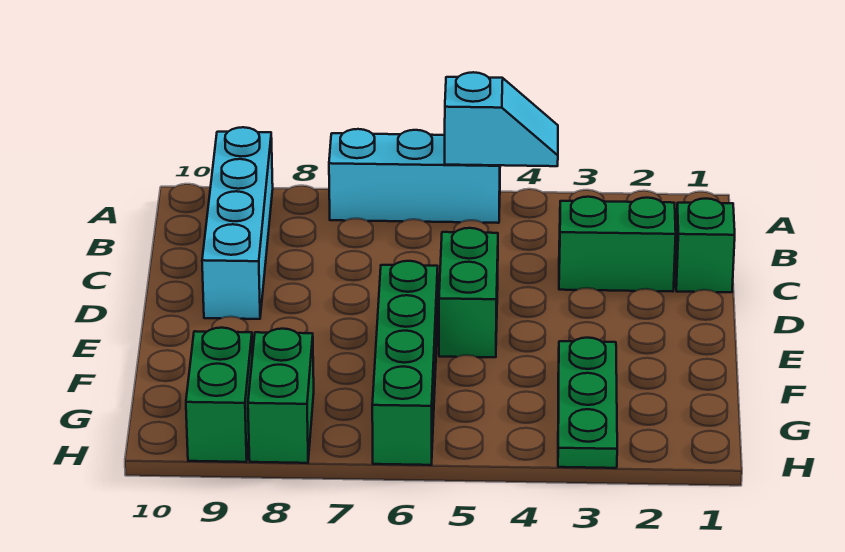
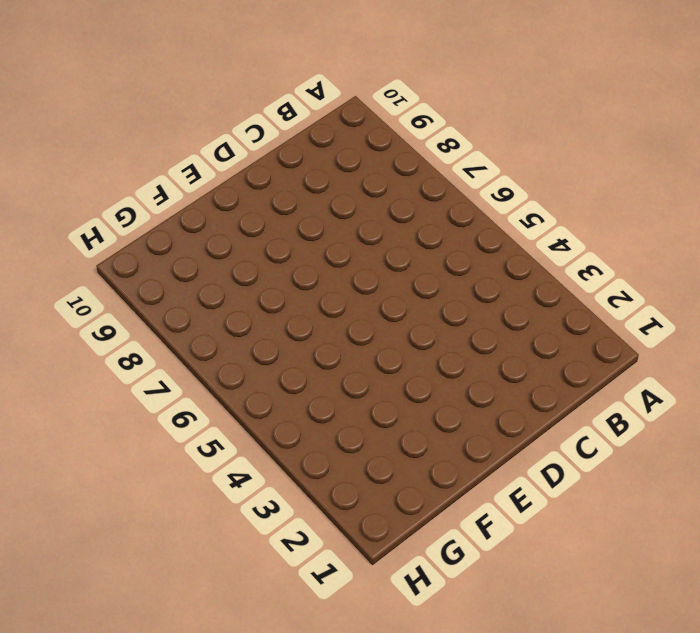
none -> cyan brick A5:A7 level 1
none -> cyan brick A9:D9 level 1

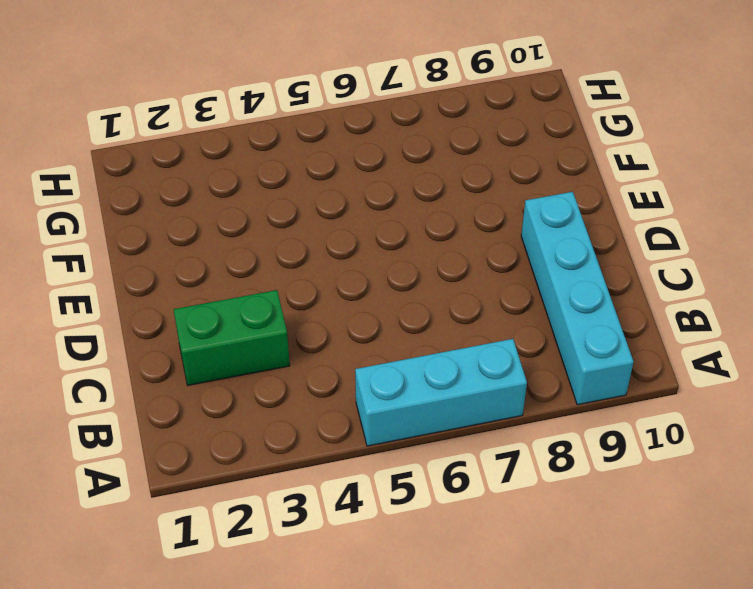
none -> green brick C1 level 1
none -> green brick D5:E5 level 1

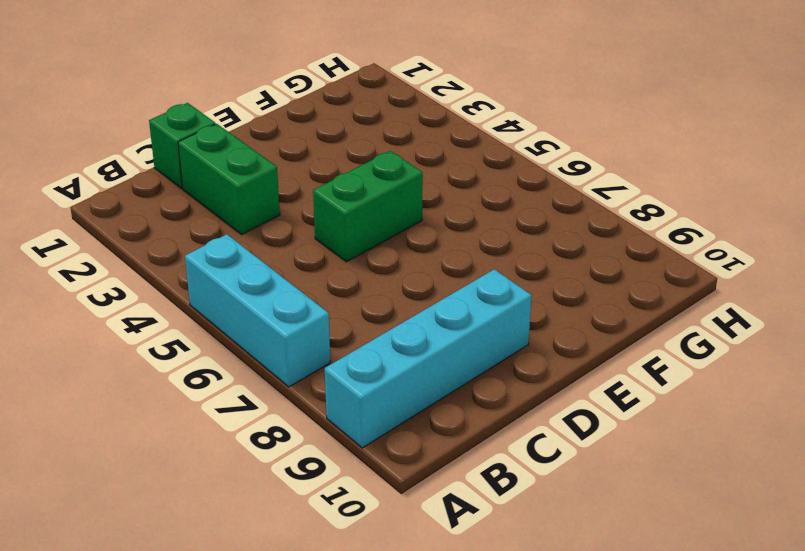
none -> green brick E6:H6 level 1
none -> green plate F3:H3 level 1

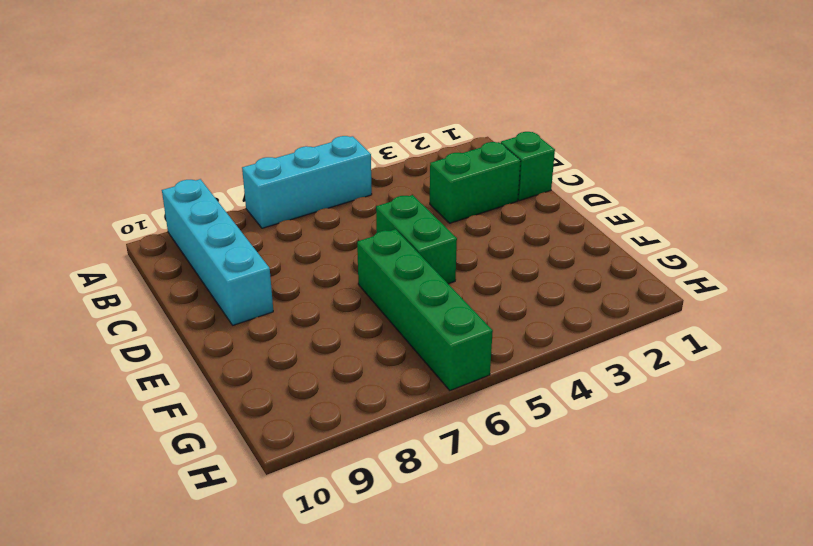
none -> green plate F3:H3 level 1
none -> green brick G8:H8 level 1

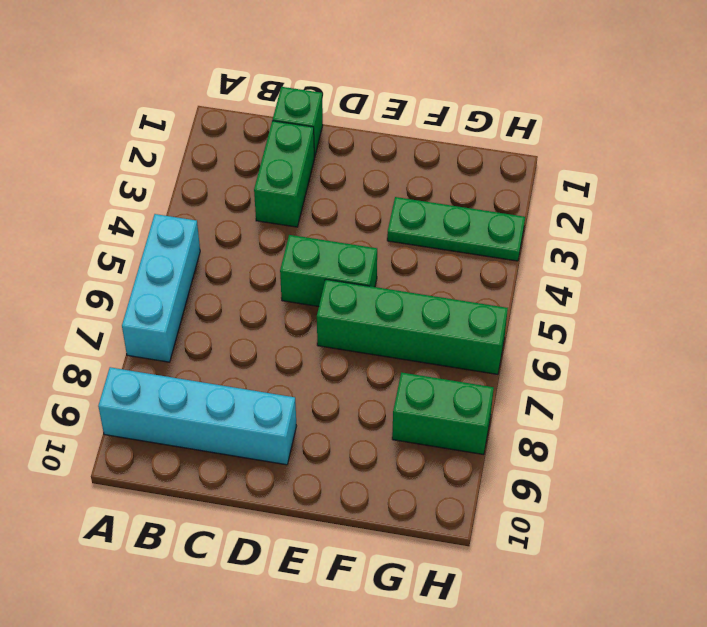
none -> green brick G9:H9 level 1
none -> cyan slope A4:A5 level 2 top 5

